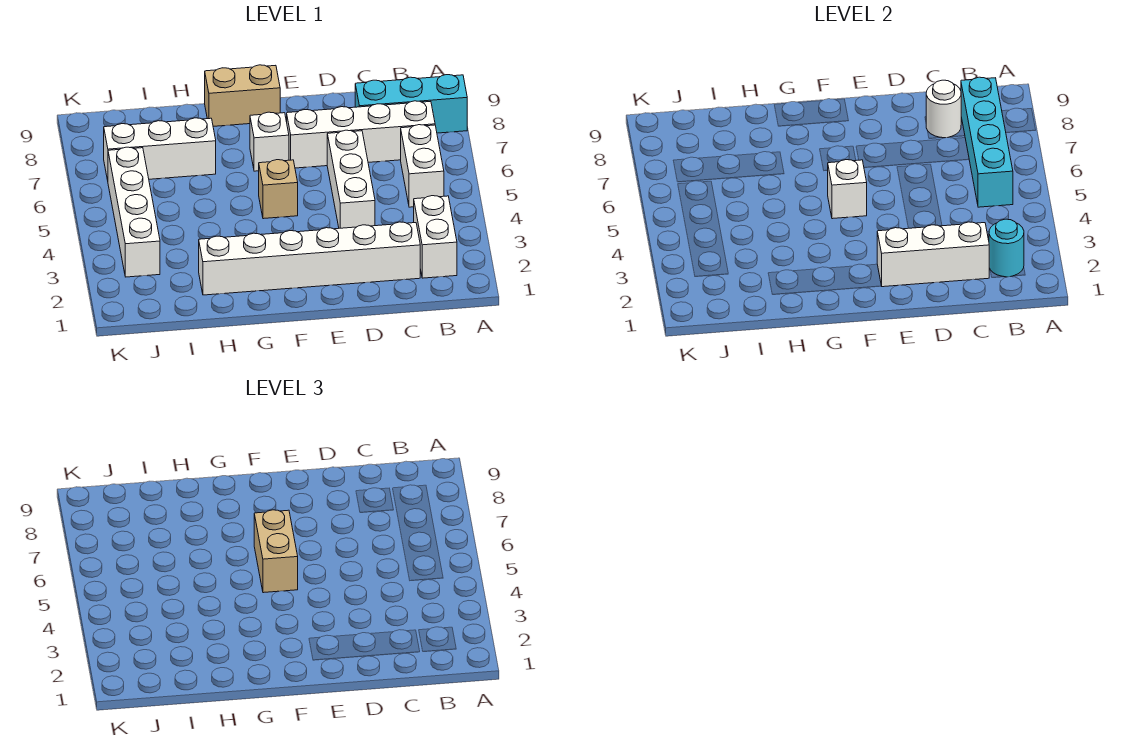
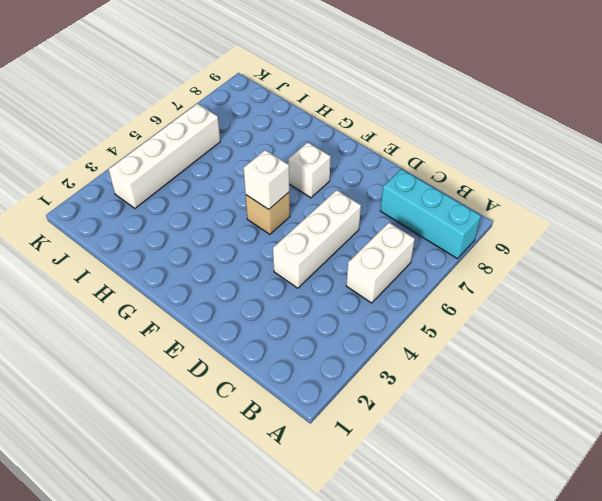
none -> white brick B2:B3 level 1
none -> white brick B7:E7 level 1
none -> white brick C2:H2 level 1

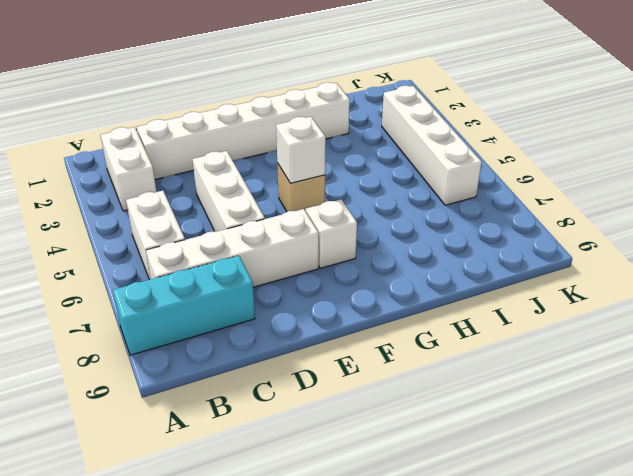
none -> tan brick F9:G9 level 1
none -> white brick H7:J7 level 1
none -> cyan round brick B2 level 2

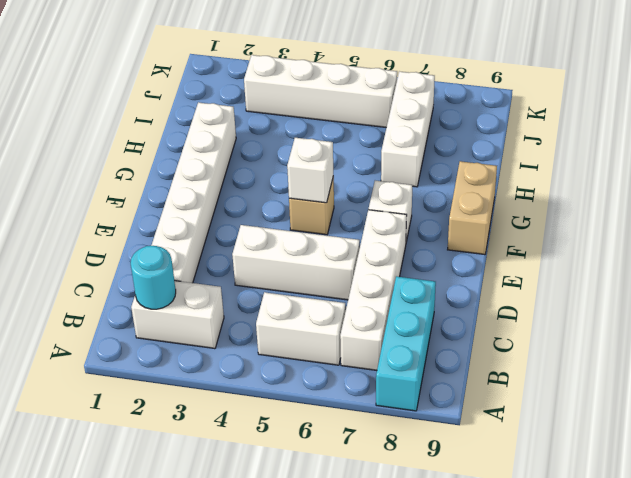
none -> cyan brick B5:B8 level 2
none -> white brick C2:E2 level 2
none -> white round brick C8 level 2

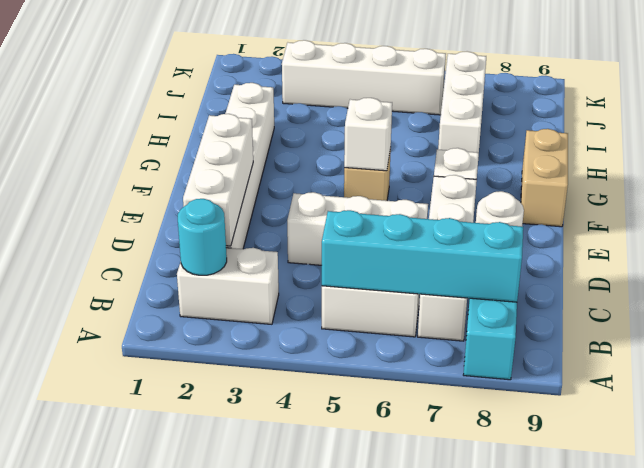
none -> tan brick F5:F6 level 3

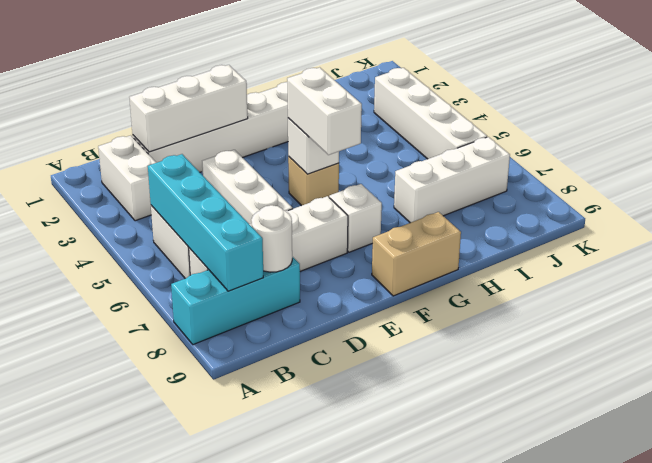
white brick F5:F6 level 3 -> tan brick F5:F6 level 3
none -> cyan round brick B2 level 2

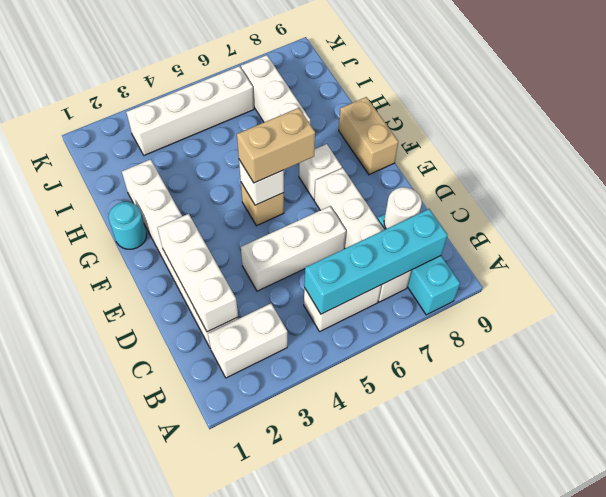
cyan round brick G1 level 1 -> cyan round brick B2 level 2

